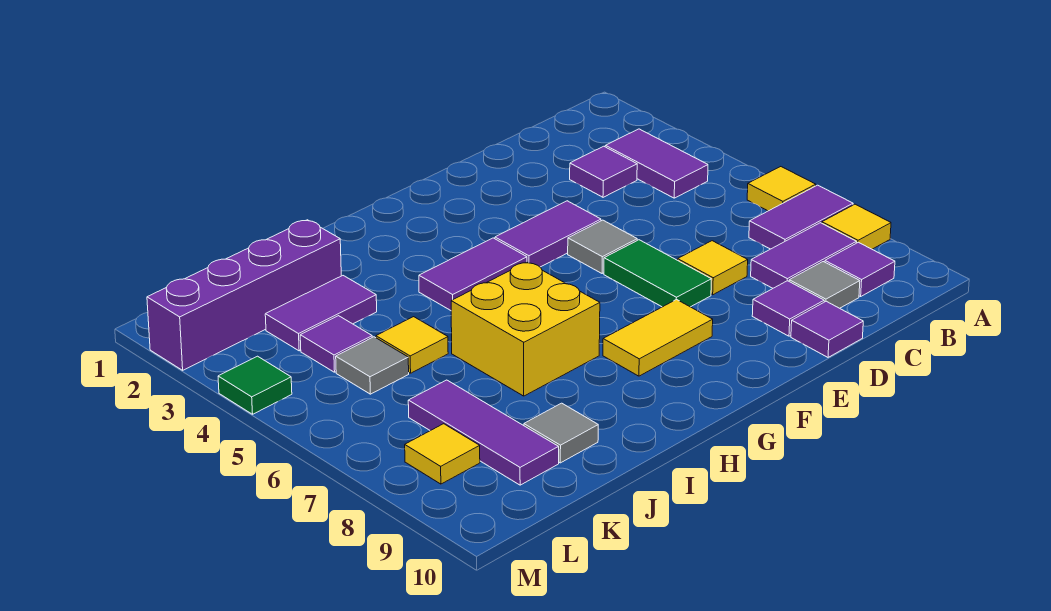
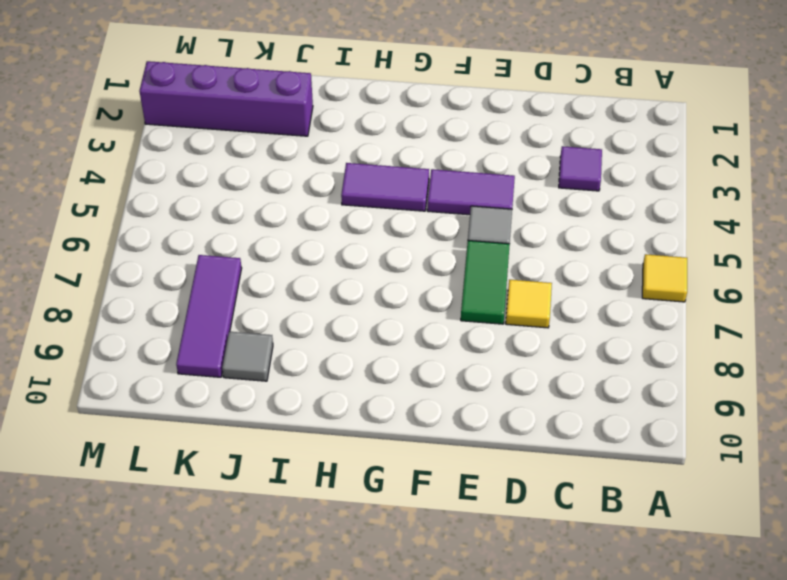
none -> purple tile A7:B7 level 1
none -> yellow tile A8 level 1
none -> purple tile B3:B4 level 1

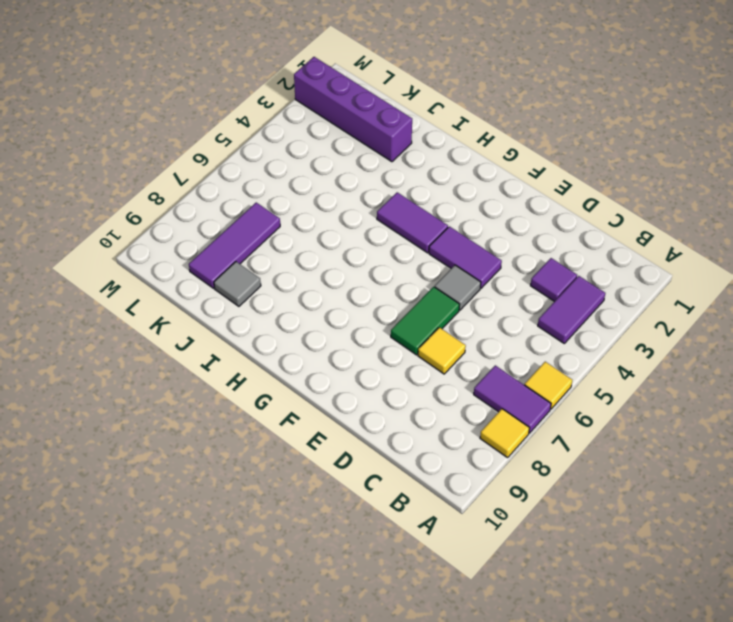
none -> purple tile B8:C8 level 1
none -> purple tile B9 level 1
none -> grey tile C9 level 1

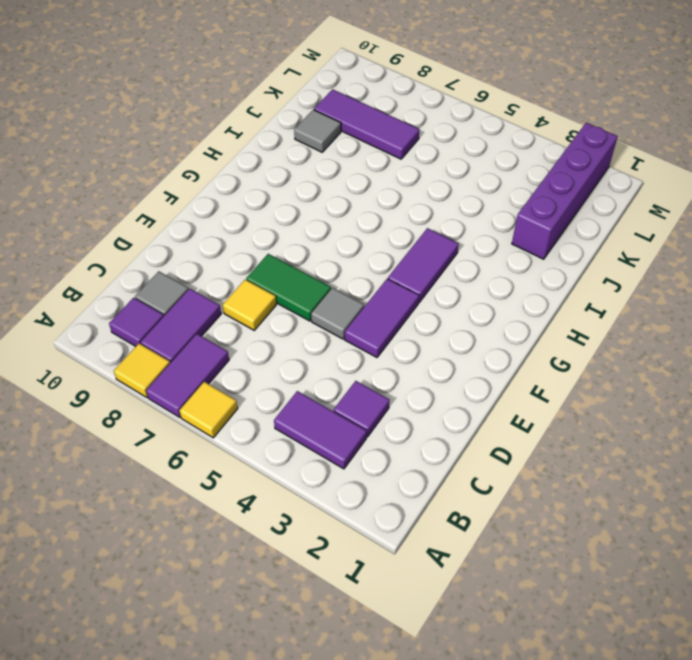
none -> purple tile D9 level 1
none -> purple tile D10 level 1
none -> yellow tile F8:G8 level 1

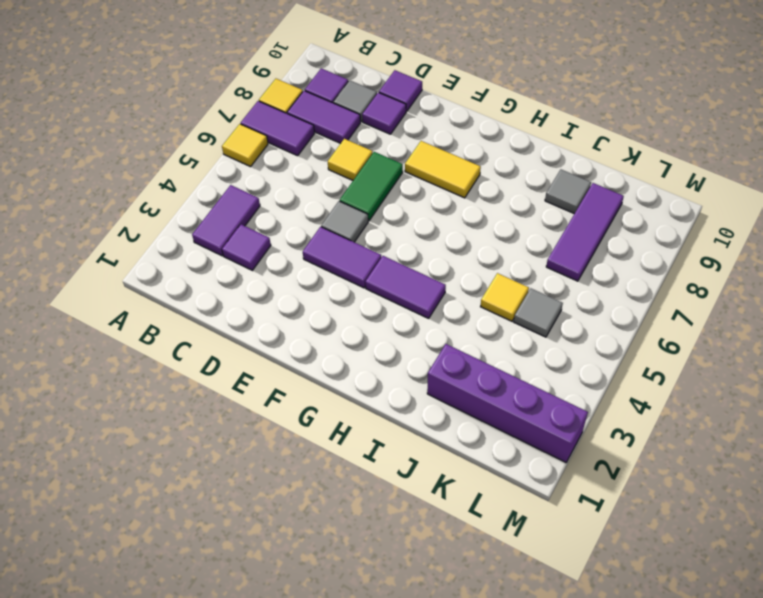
none -> yellow brick H6:I7 level 1
none -> purple tile J3:K3 level 1
none -> purple tile K4 level 1

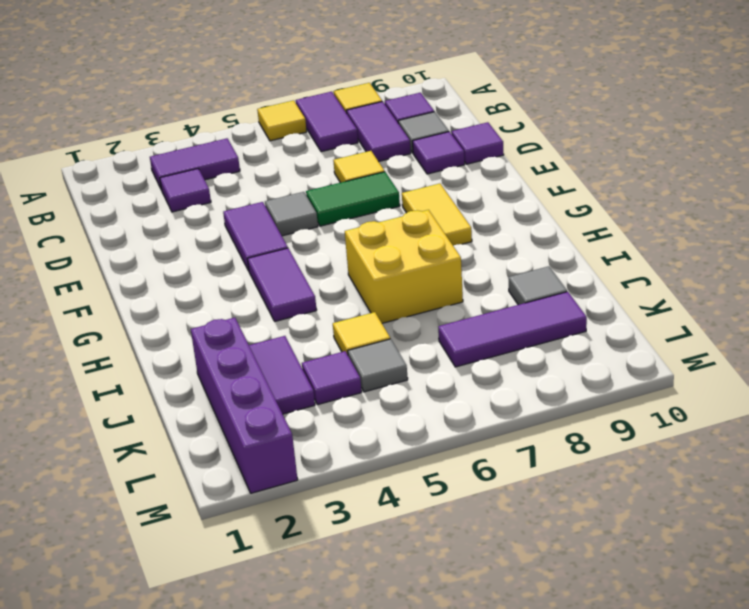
none -> yellow tile L8 level 1
none -> green tile M4 level 1

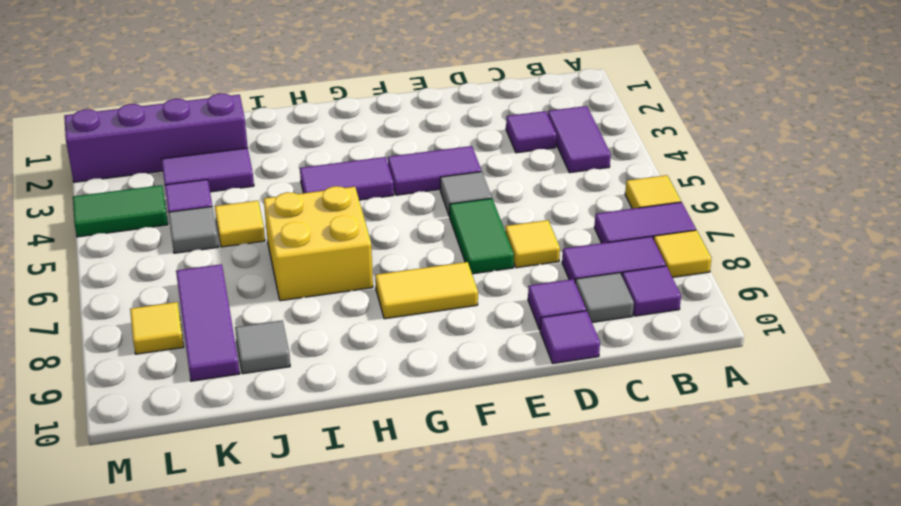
green tile L4:M4 level 1 -> green tile M4 level 1

